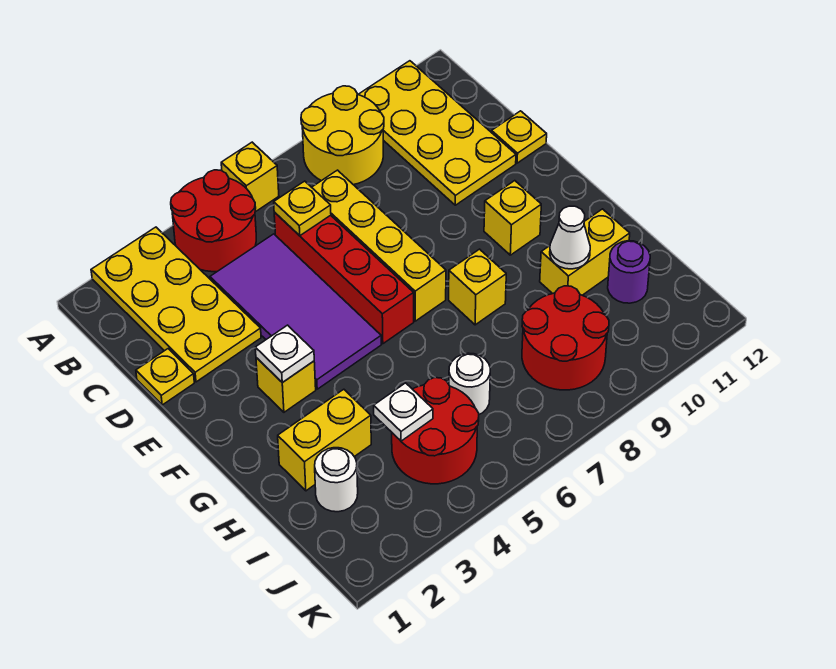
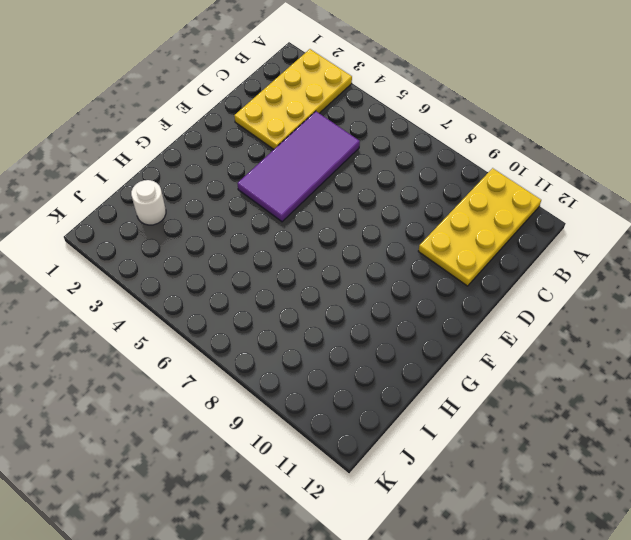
none -> red round brick A4:B5 level 1
none -> yellow brick A6 level 1
none -> yellow round brick A8:B9 level 1

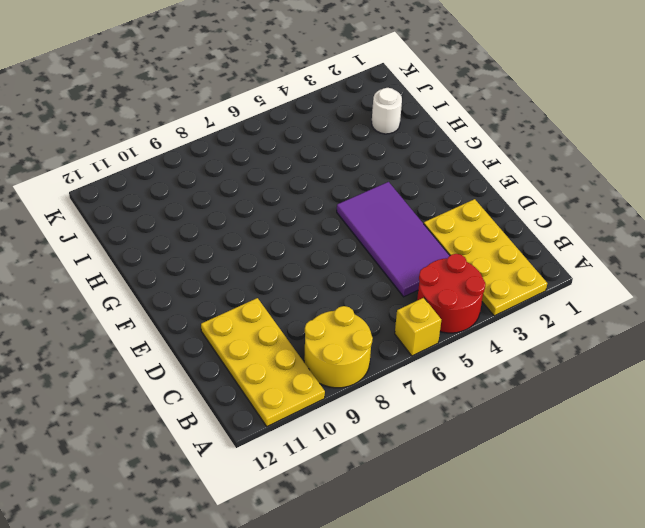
none -> red brick C6:F6 level 1
none -> yellow brick C7:F7 level 1
none -> yellow plate D1 level 1

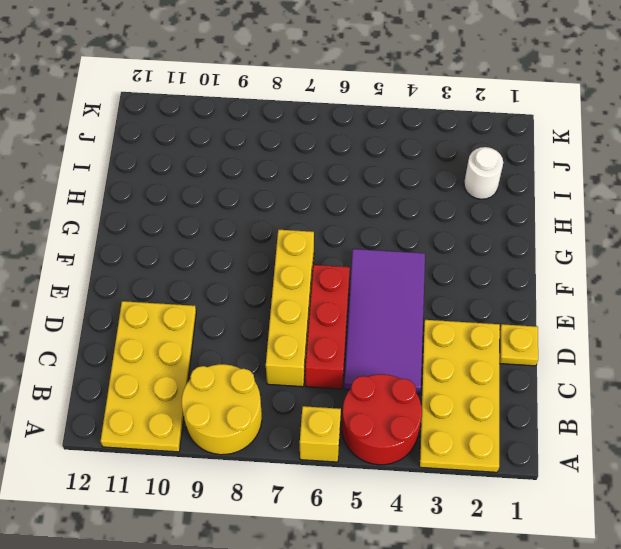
red brick C6:E6 level 1 -> red brick C6:F6 level 1
none -> yellow plate D12 level 1
none -> yellow brick F3 level 1
none -> yellow brick F10 level 1

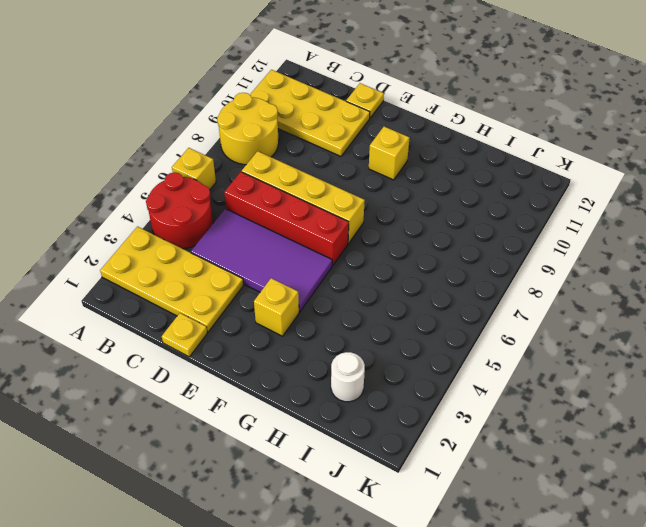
none -> yellow brick G8 level 1
none -> yellow brick H2:H3 level 1
none -> yellow brick H10:H11 level 1

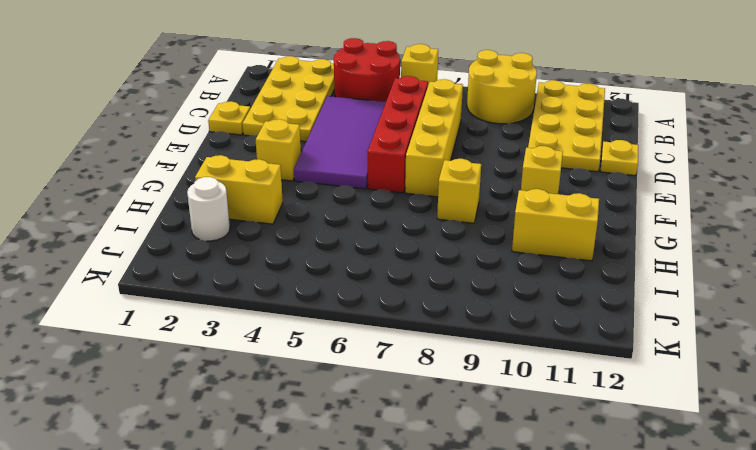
none -> red round brick I4:J5 level 1
none -> white round brick I6 level 1
none -> red round brick I8:J9 level 1

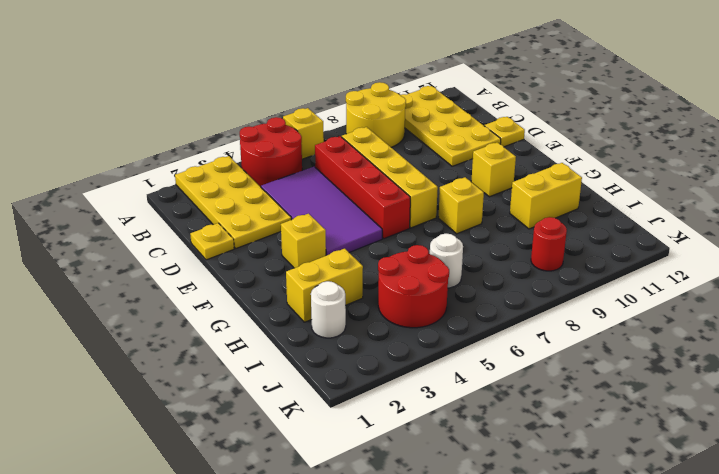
red round brick J9 level 1 -> red round brick I8:J9 level 1
none -> purple round brick I11 level 1
none -> yellow plate C6 level 2
none -> white plate F3 level 2

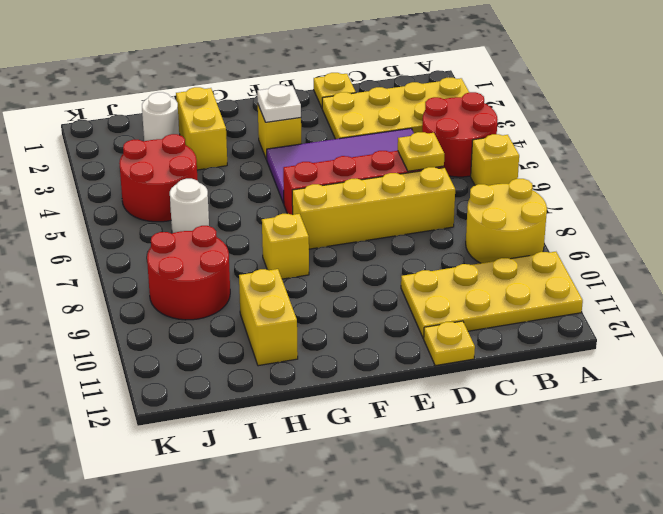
none -> yellow brick F10 level 1
none -> purple round brick I11 level 1
none -> white cone H10 level 2

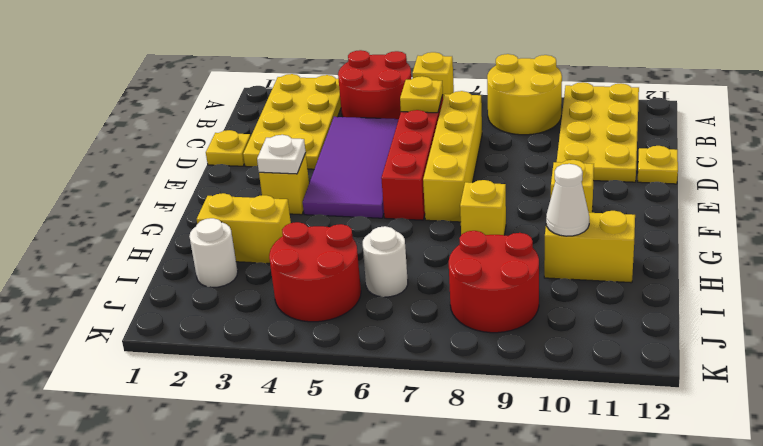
none -> purple round brick I11 level 1
none -> white plate I4 level 2

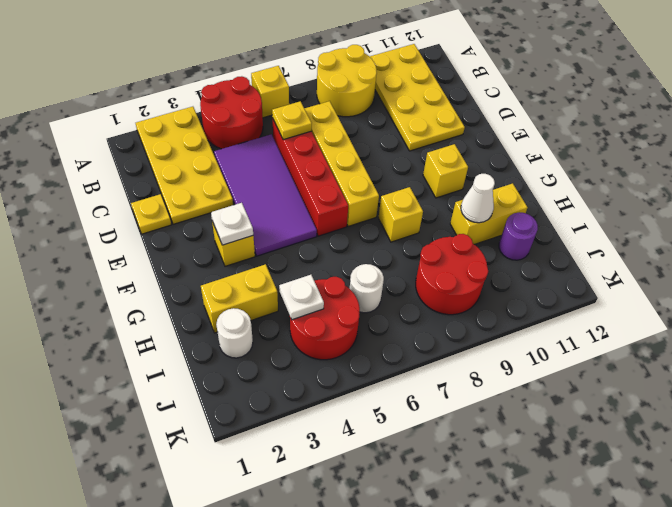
none -> yellow plate D12 level 1

